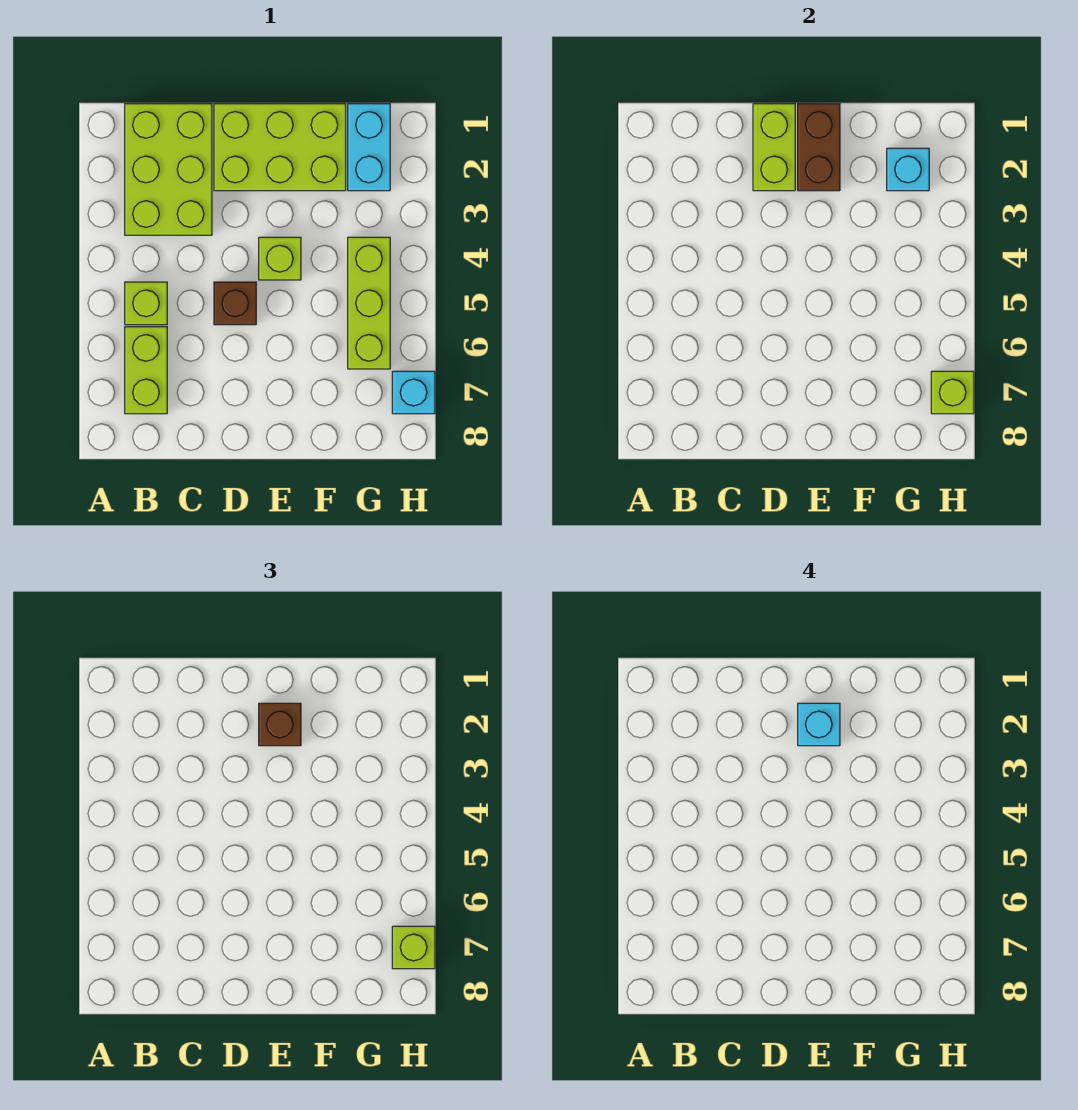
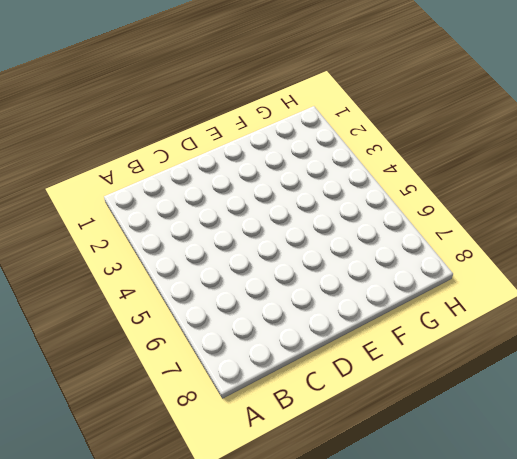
none -> lime brick B1:C3 level 1
none -> lime brick B5 level 1
none -> lime brick B6:B7 level 1

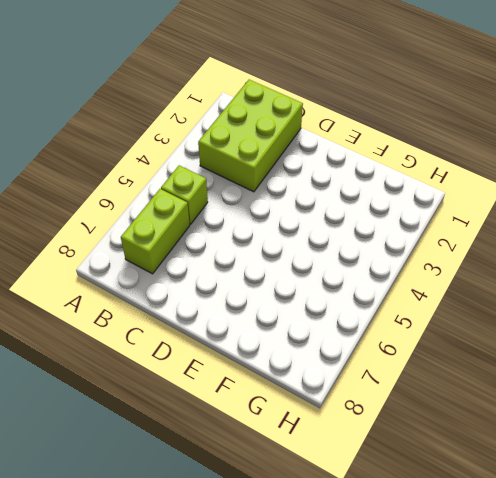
none -> lime brick D1:F2 level 1
none -> brown brick D5 level 1
none -> lime brick E4 level 1

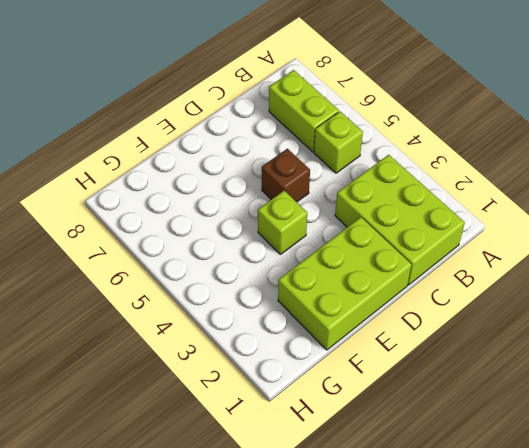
none -> cyan brick G1:G2 level 1
none -> lime brick G4:G6 level 1
none -> cyan brick H7 level 1

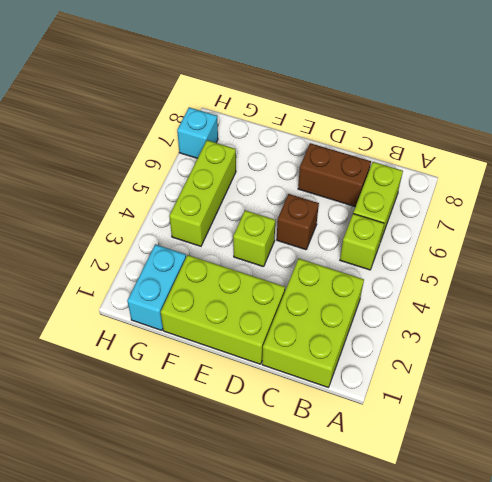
brown brick C7:D7 level 1 -> brown brick E1:E2 level 2
none -> lime brick D1:D2 level 2
none -> cyan brick G2 level 2
none -> lime brick H7 level 2

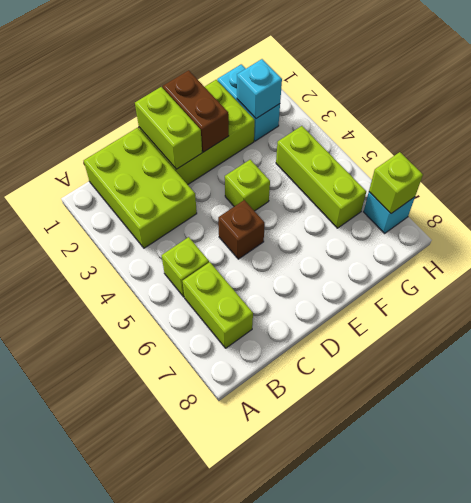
none -> brown brick E2 level 3
none -> lime brick H7 level 3
none -> cyan brick E2 level 4

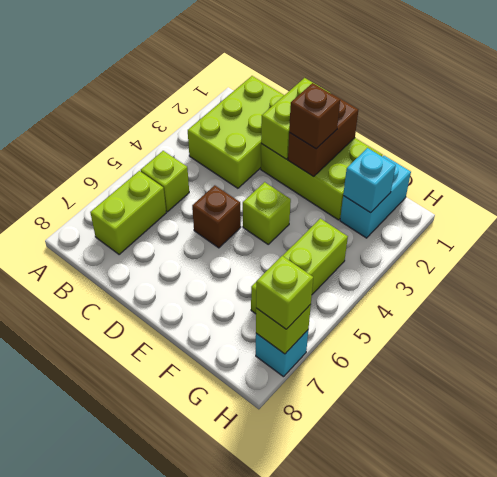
none -> cyan brick E2 level 4

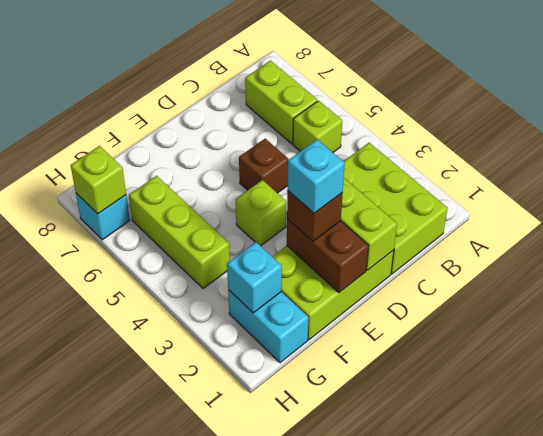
none -> lime brick H7 level 3

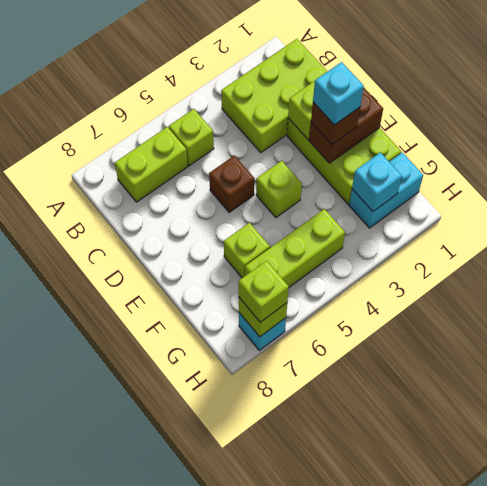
lime brick F6 level 1 -> none

